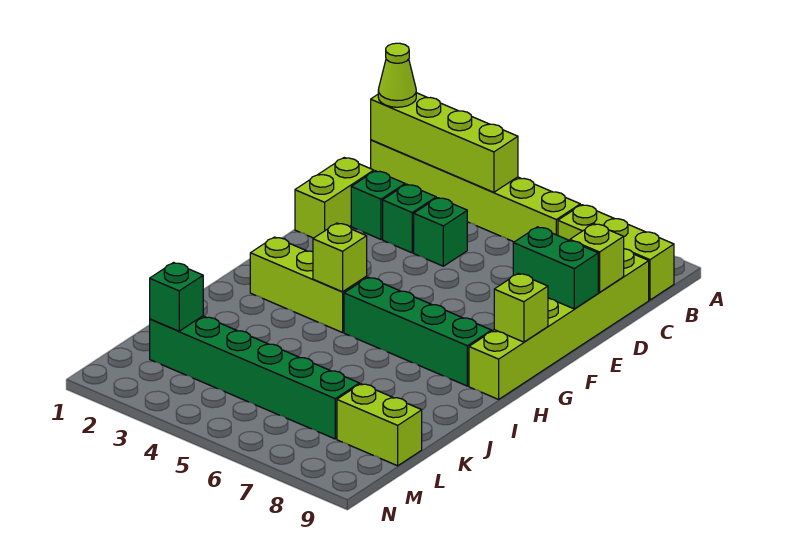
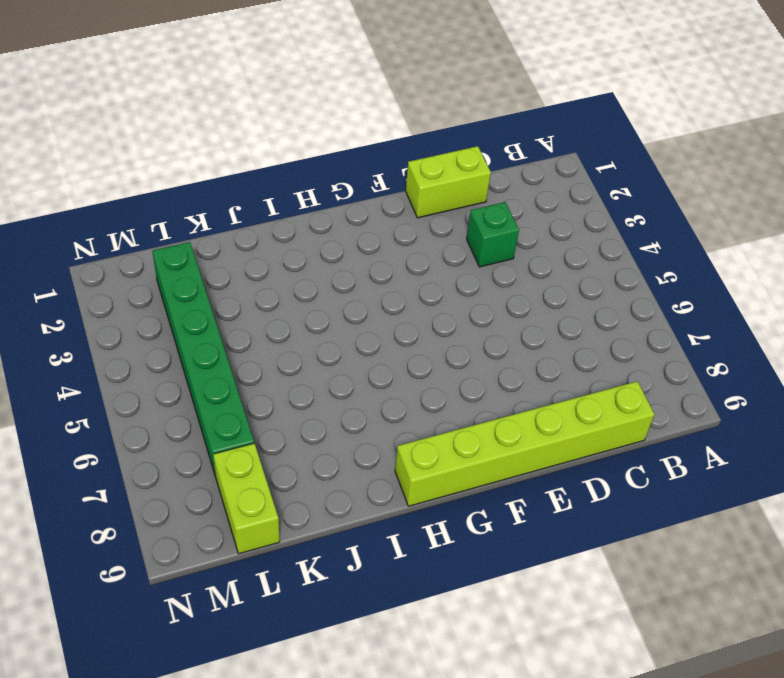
none -> lime brick B1:B6 level 1
none -> lime brick B7:B9 level 1
none -> green brick D2 level 1

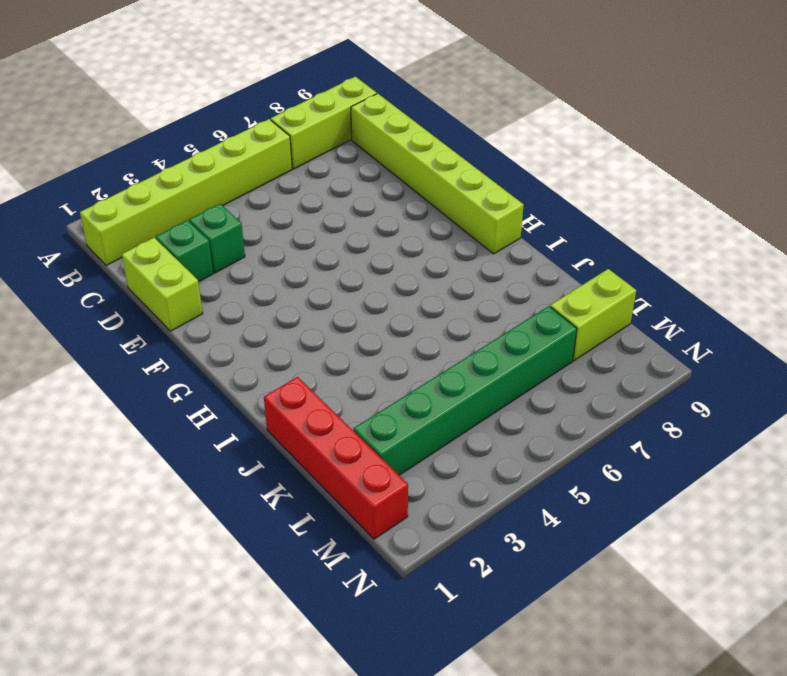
red brick J1:M1 level 1 -> none
none -> green brick D4 level 1
none -> lime brick H2:H4 level 1
none -> green brick H5:H8 level 1

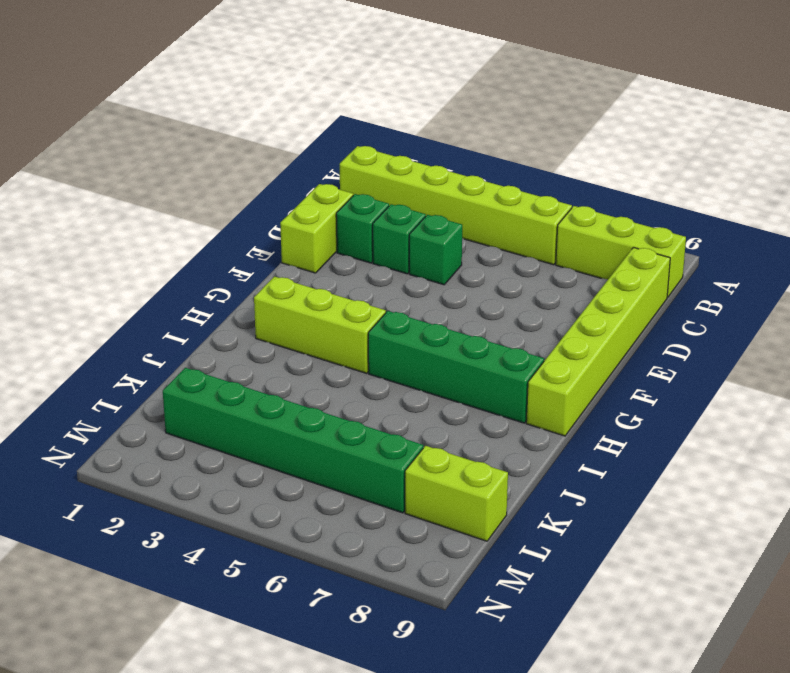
none -> lime brick B1:B4 level 2
none -> lime brick D9 level 2
none -> green brick E8:E9 level 2

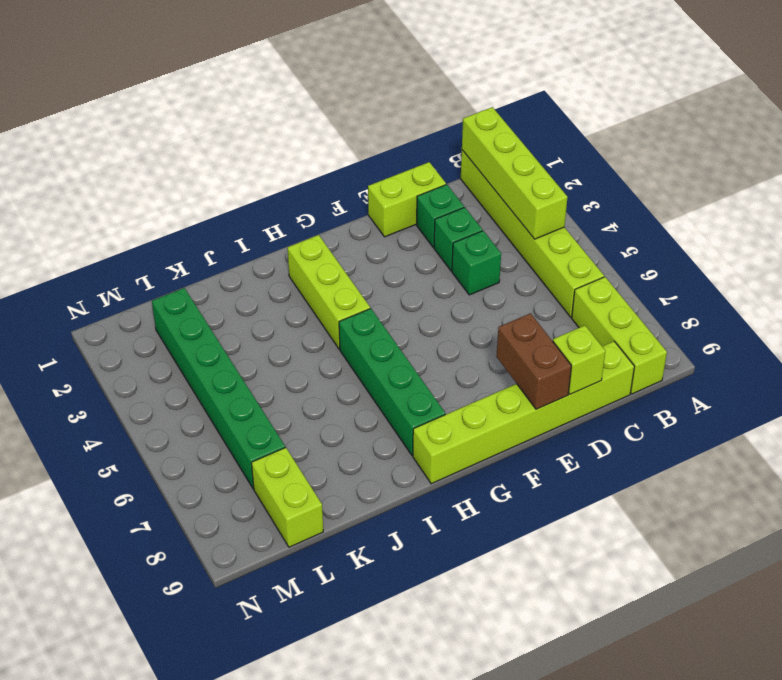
brown brick E8:E9 level 2 -> green brick E8:E9 level 2
none -> lime brick G9 level 2
none -> lime brick H4 level 2
none -> green brick L2 level 2

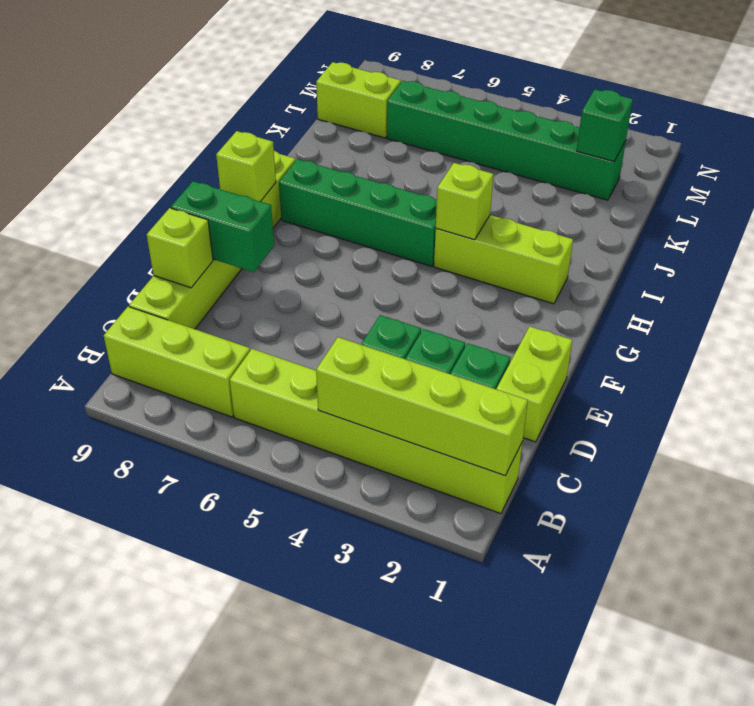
none -> lime cone B1 level 3

